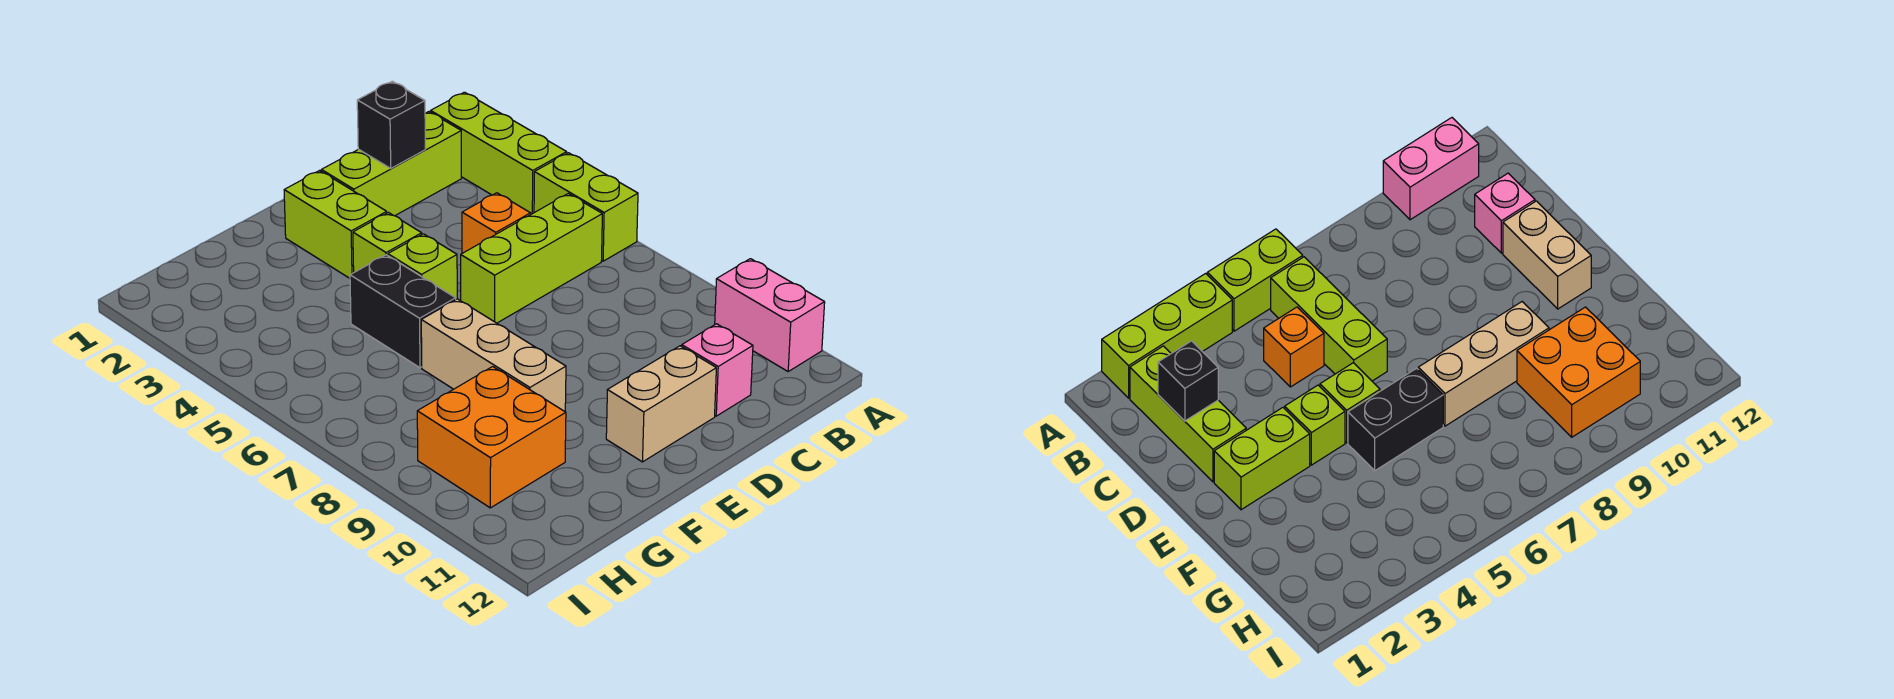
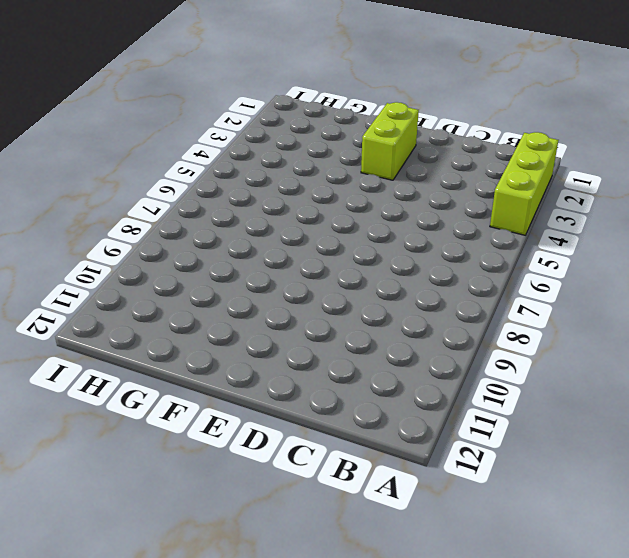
none -> lime brick A5:A6 level 1
none -> pink brick A10:A11 level 1
none -> lime brick B2:D2 level 1

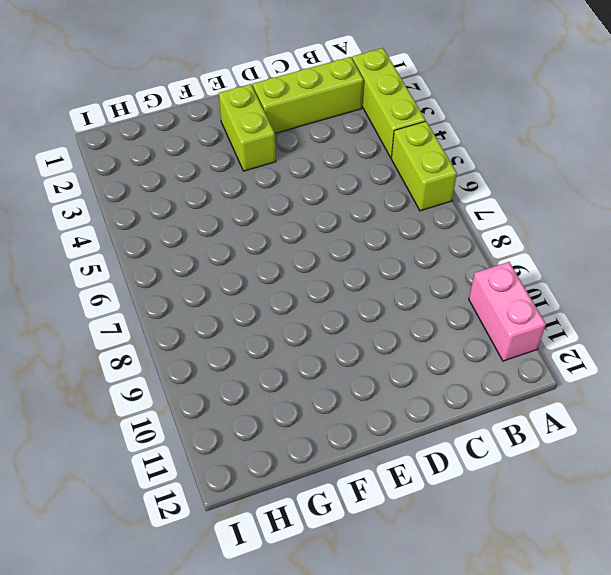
none -> lime brick B6:D6 level 1
none -> orange brick C5 level 1
none -> pink brick C11 level 1

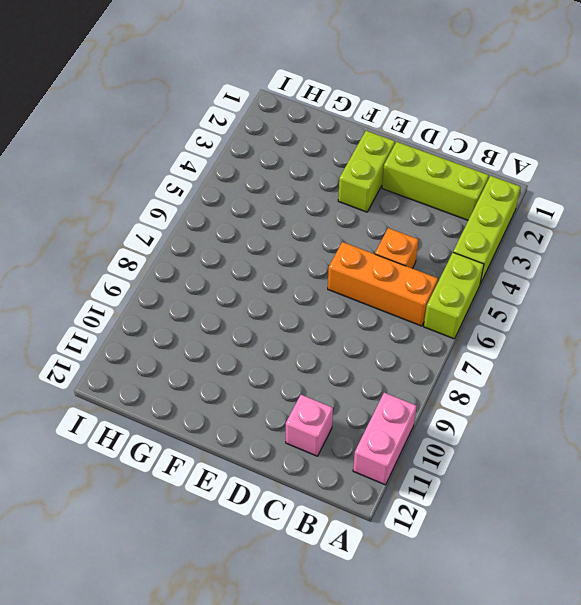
orange brick B6:D6 level 1 -> lime brick B6:D6 level 1
none -> tan brick D11:E11 level 1
none -> lime brick E4 level 1
none -> lime brick E5 level 1

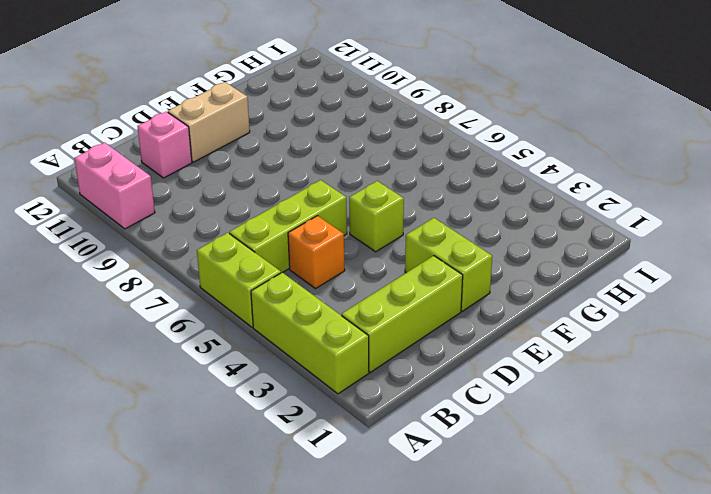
none -> lime brick E4 level 1
none -> black brick F5:F6 level 1
none -> tan brick F7:F9 level 1

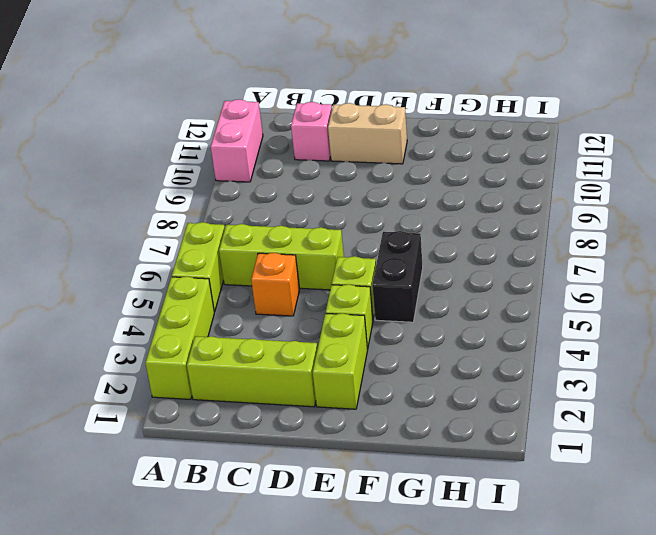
none -> tan brick F7:F9 level 1
none -> orange brick G9:H10 level 1
none -> black brick C2 level 2

